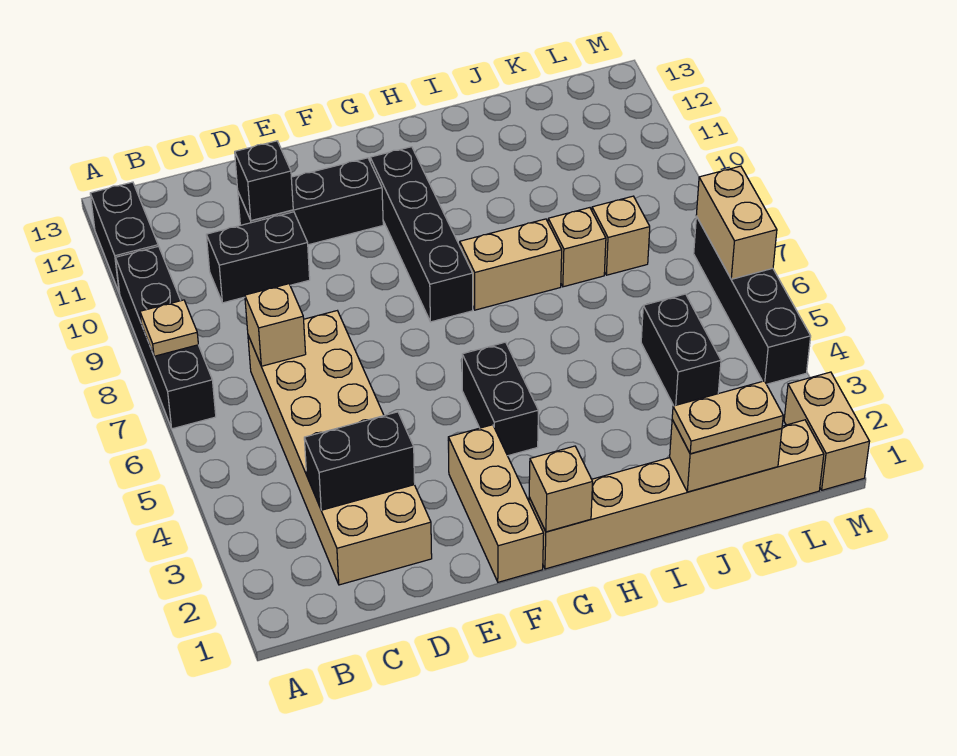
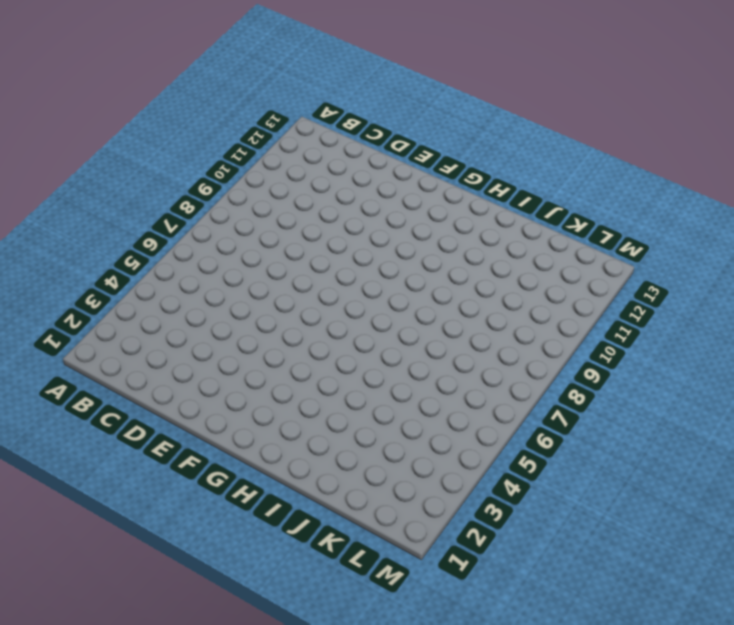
none -> black brick A7:A10 level 1
none -> black brick A11:A12 level 1
none -> tan brick C2:D7 level 1

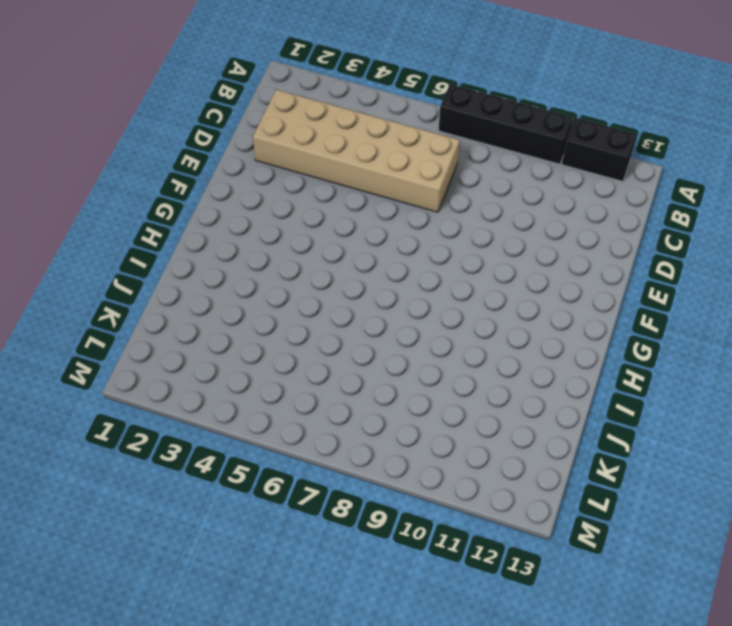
none -> black brick C10:D10 level 1
none -> black brick D11:F11 level 1
none -> tan brick F1:F3 level 1

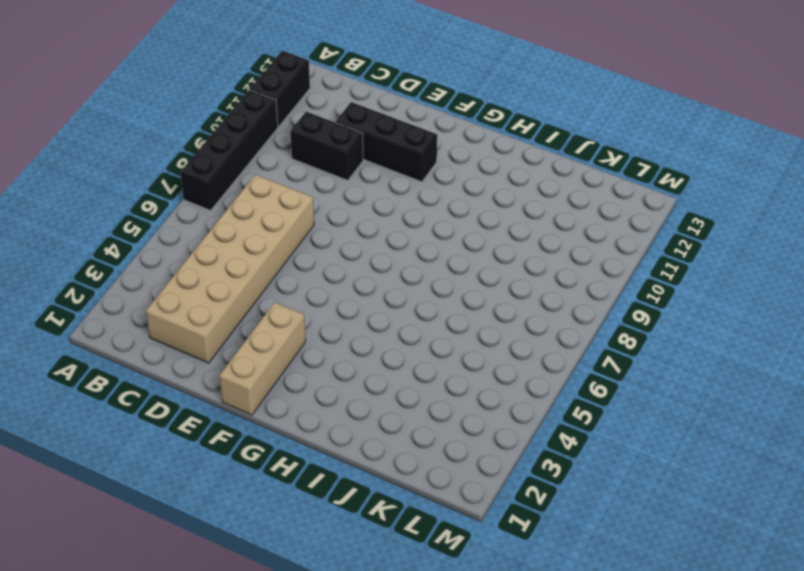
none -> tan brick G1:L1 level 1
none -> black brick G4:G5 level 1
none -> black brick G8:G11 level 1

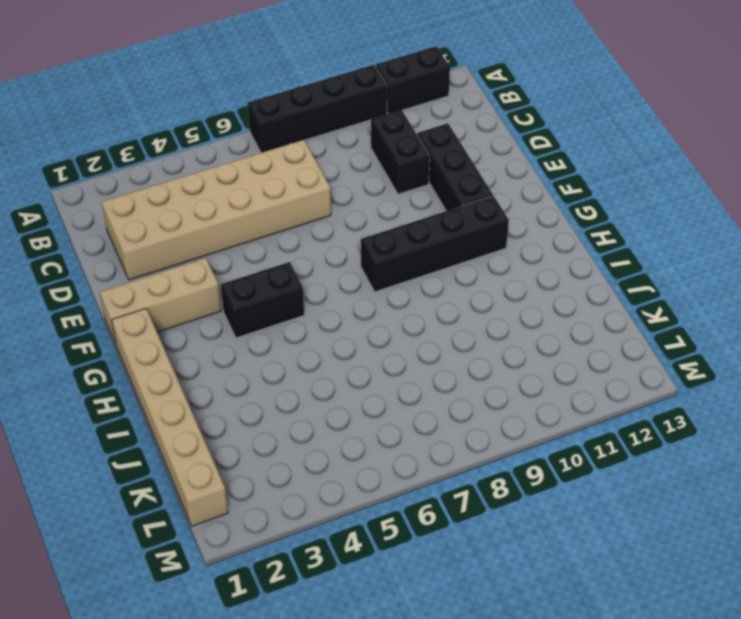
none -> tan brick H8:I8 level 1
none -> tan brick J8 level 1
none -> black brick K4:K5 level 1

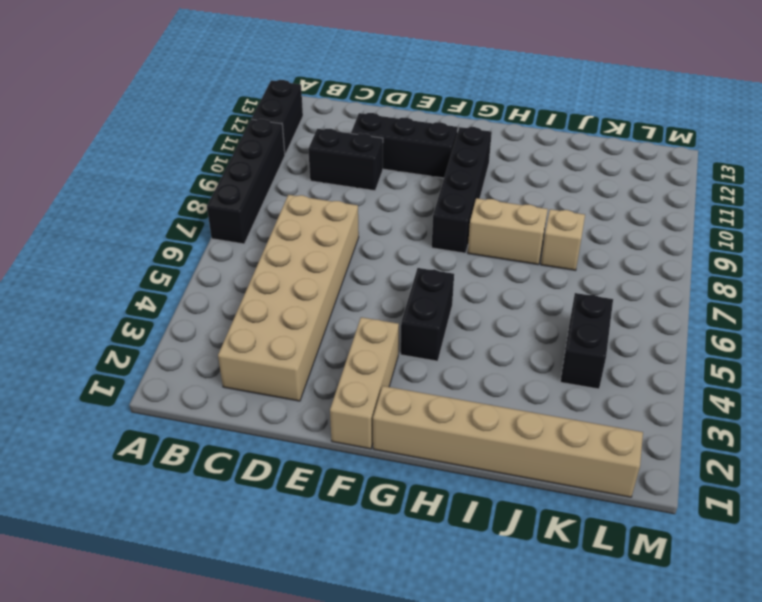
none -> tan brick K8 level 1
none -> tan brick M1:M2 level 1
none -> black brick M4:M7 level 1

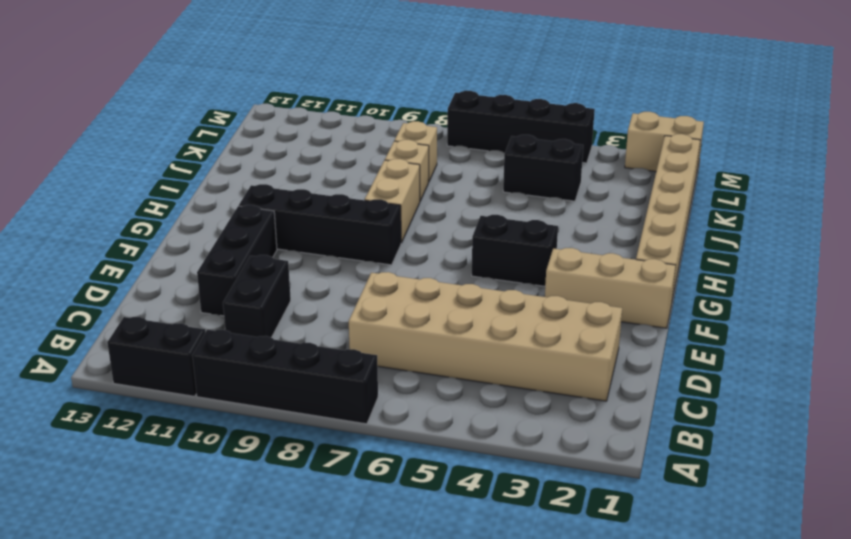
none -> tan plate A8 level 2
none -> black brick C3:D3 level 2
none -> tan brick C7 level 2

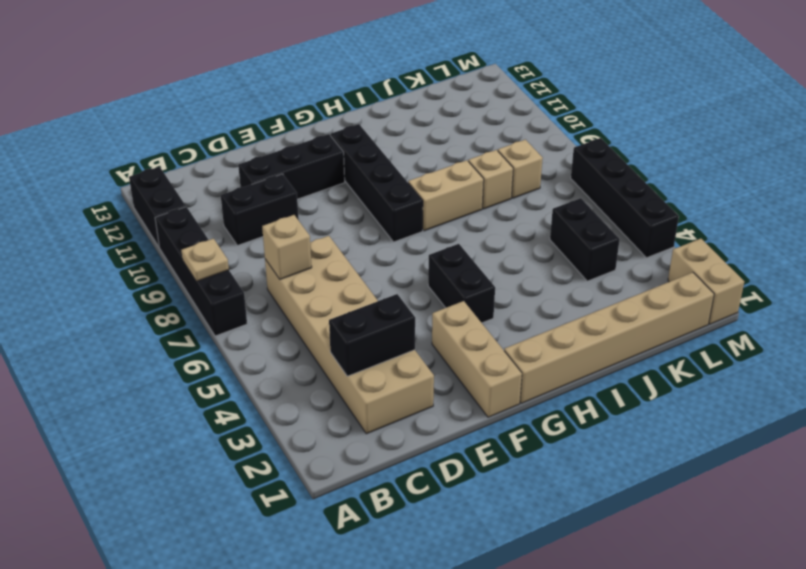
none -> black brick D11 level 2
none -> tan brick G1 level 2
none -> tan brick J1:K1 level 2

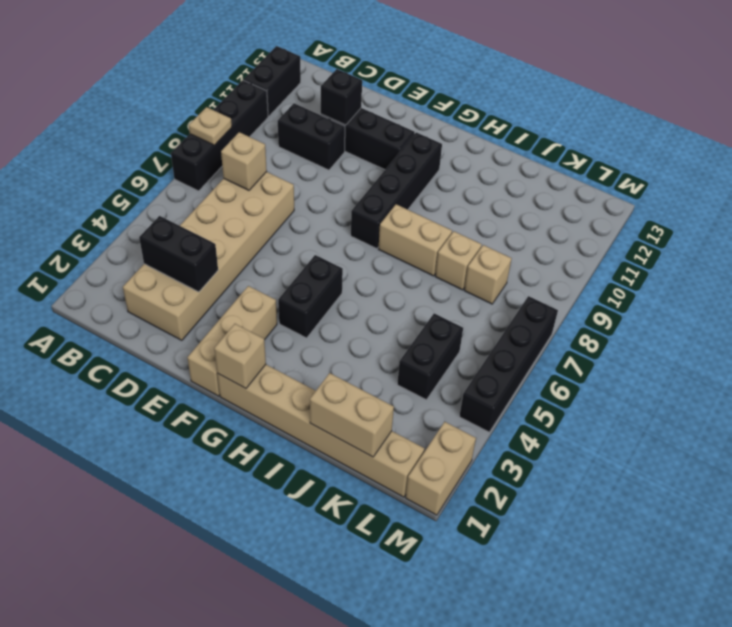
none -> tan brick M6:M7 level 2
none -> tan plate J1:K1 level 3

